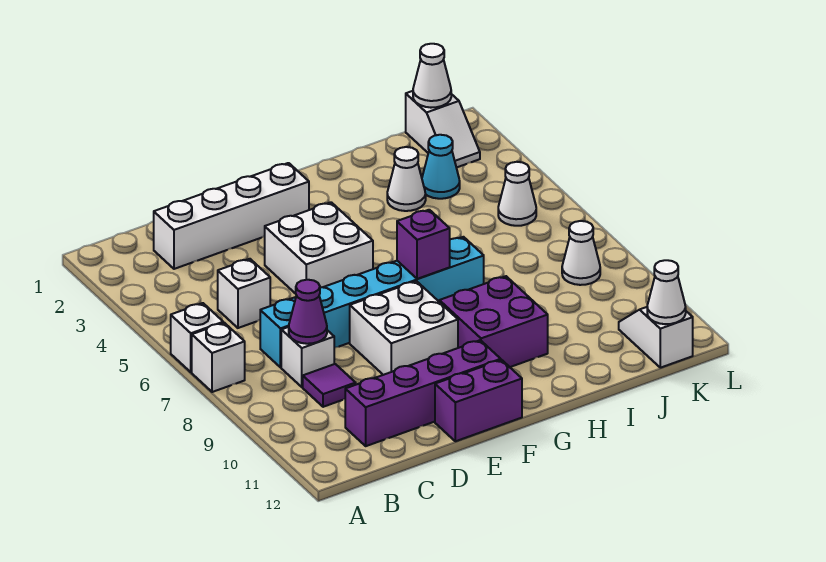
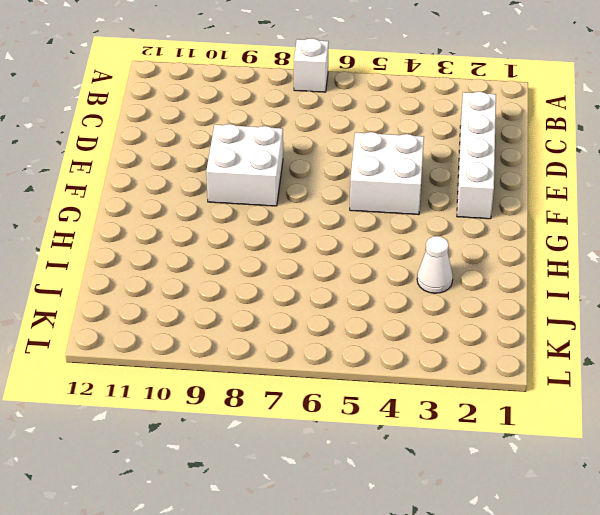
none -> white brick A6 level 1
none -> white brick C5 level 1
none -> cyan brick C7:H7 level 1

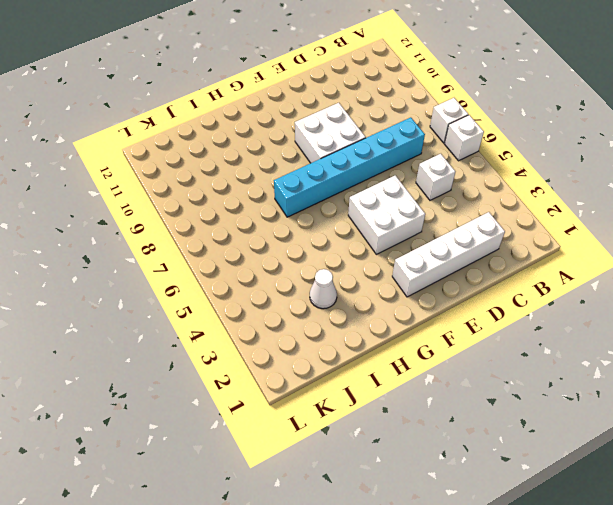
none -> white brick C8 level 1
none -> purple tile C9 level 1
none -> purple brick C11:F11 level 1

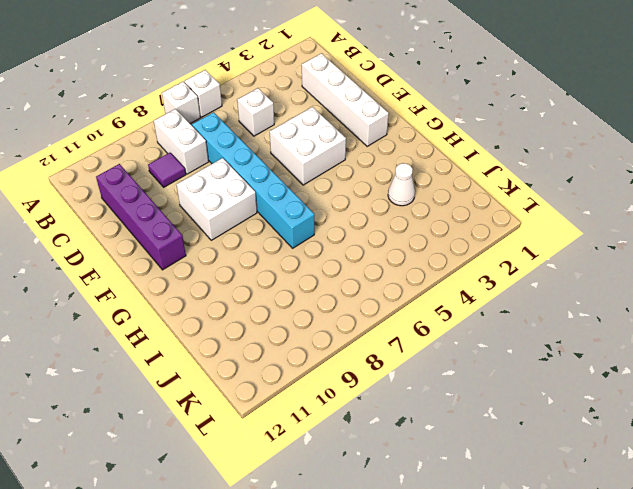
white brick B8:C8 level 1 -> white brick C8 level 1
none -> purple brick E12:F12 level 1
none -> purple brick G9:H10 level 1
none -> cyan cone J3 level 1

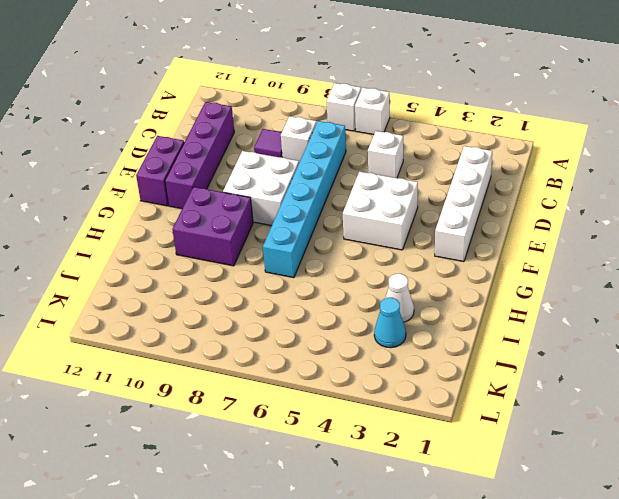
none -> white slope K1:K2 level 1 top 1
none -> white cone K5 level 1
none -> white cone K8 level 1

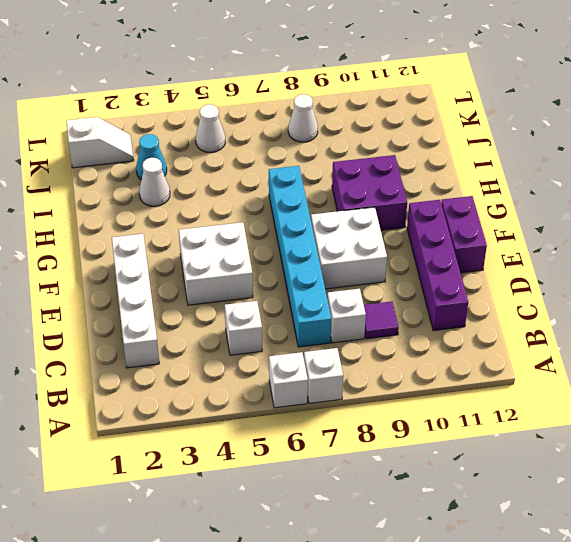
none -> white slope K11:K12 level 1 top 12
none -> purple cone C8 level 2
none -> purple brick G7 level 2

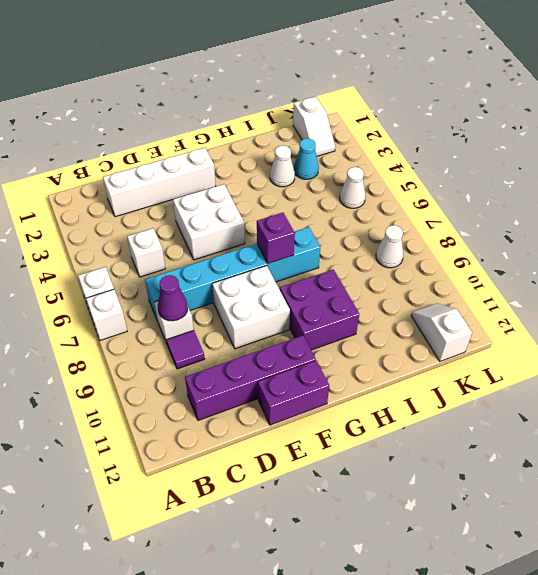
none -> white cone K1 level 2
none -> white cone K12 level 2

